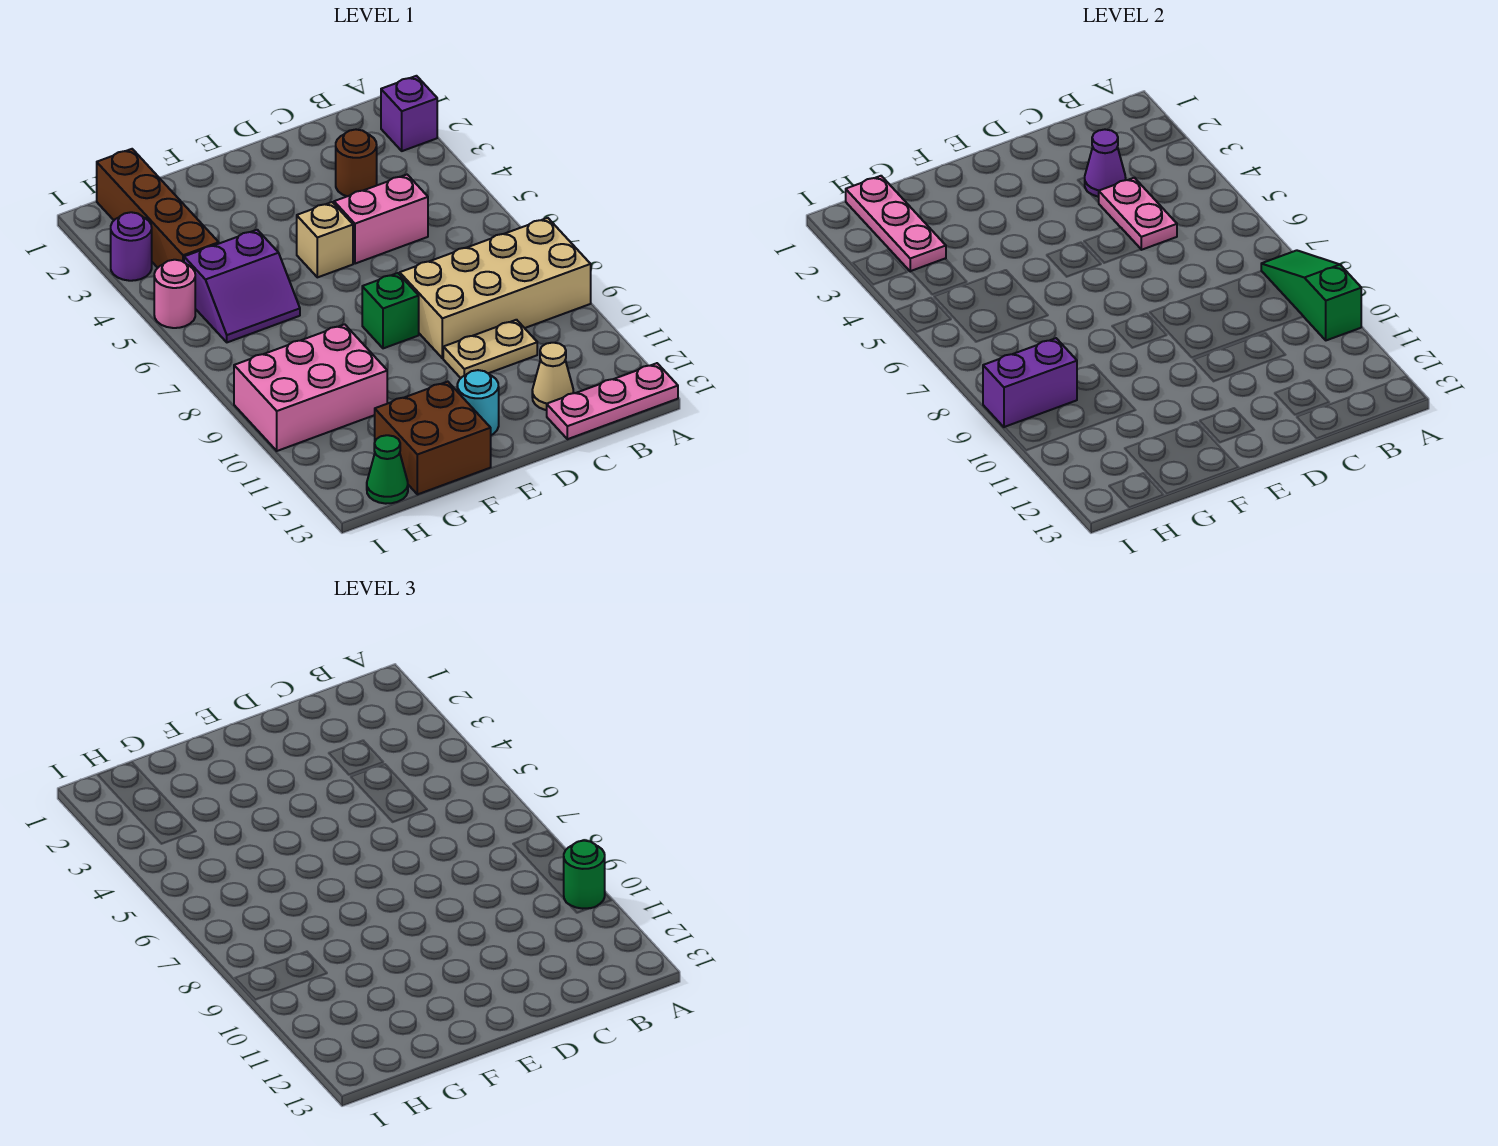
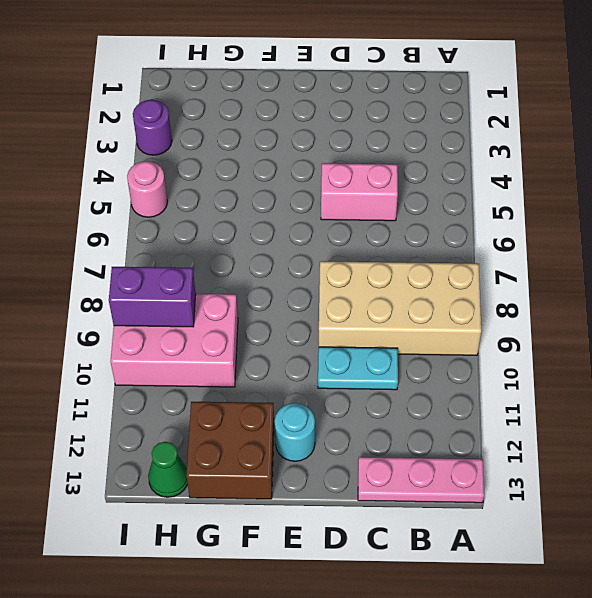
cyan plate C10:D10 level 1 -> tan plate C10:D10 level 1
none -> purple brick A2 level 1
none -> brown round brick C3 level 1
none -> tan cone C12 level 1

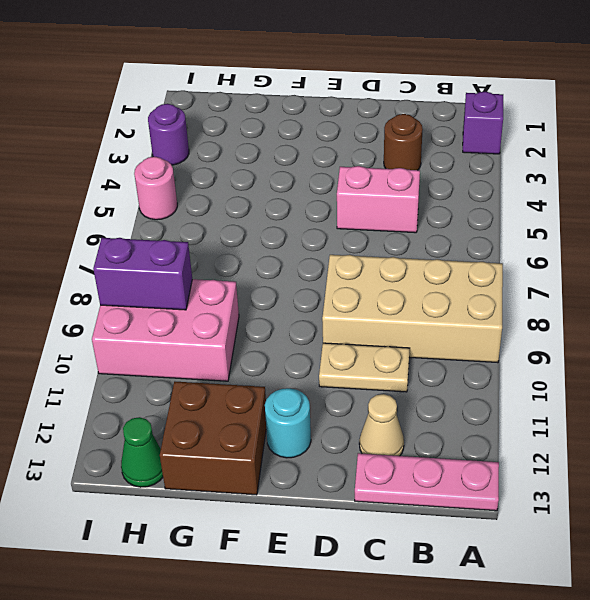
none -> tan brick E5 level 1
none -> green brick E8 level 1
none -> purple slope G5:H6 level 1 top 5

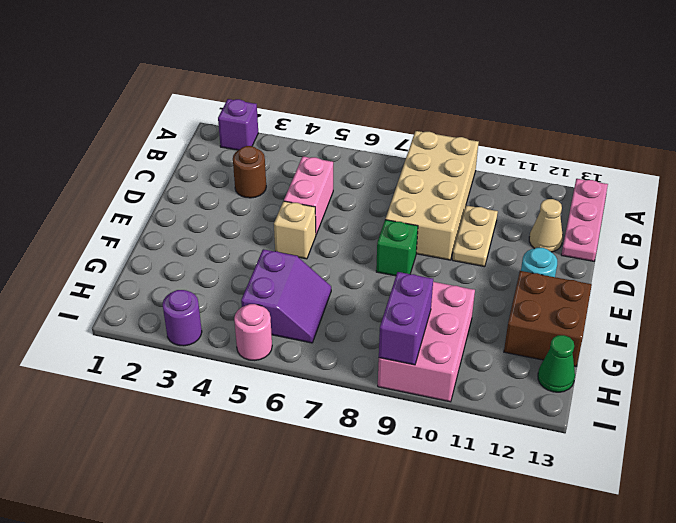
none -> brown brick H1:H4 level 1
none -> green slope A8:A10 level 2 top 10
none -> purple cone C3 level 2

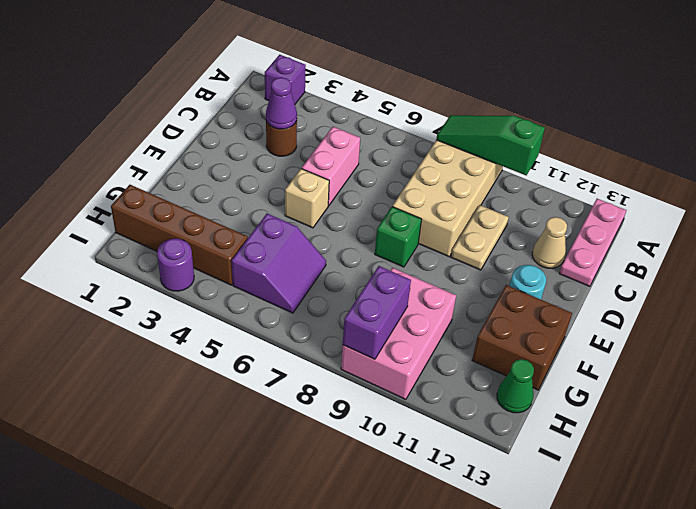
none -> pink round brick I5 level 1
none -> pink plate C4:C5 level 2
none -> pink plate H1:H3 level 2

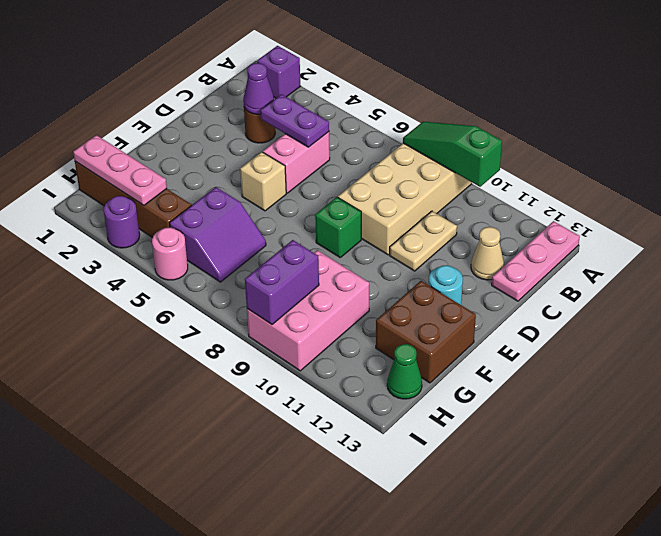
purple plate C4:C5 level 2 -> pink plate C4:C5 level 2
none -> green round brick A10 level 3

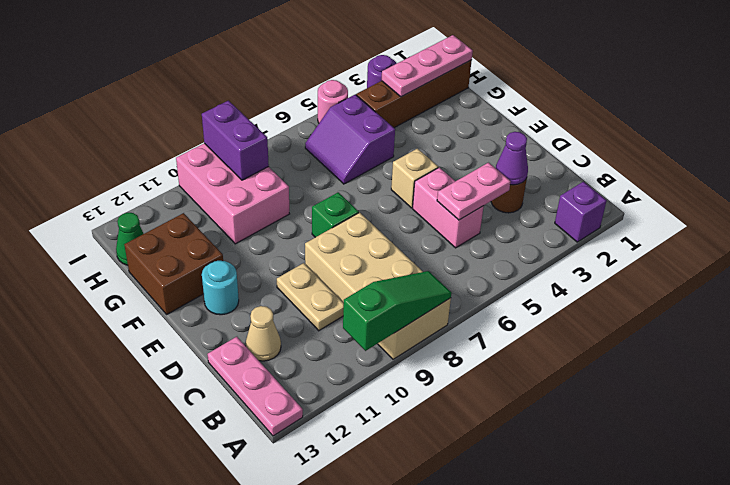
none -> green round brick A10 level 3

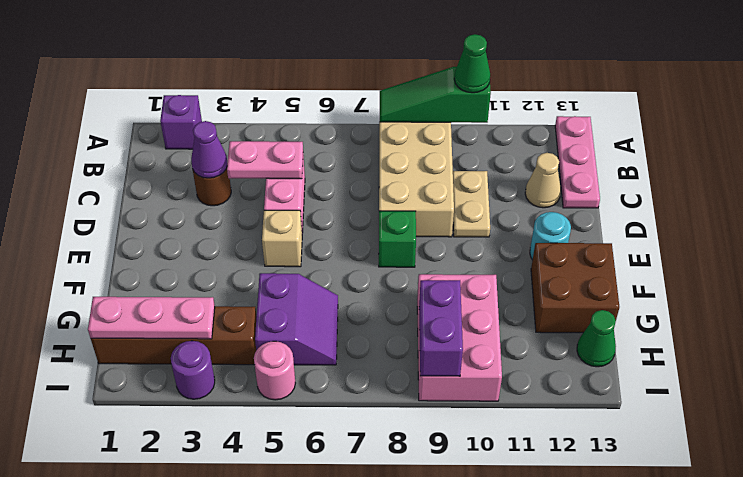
green cone A10 level 3 -> green round brick A10 level 3

